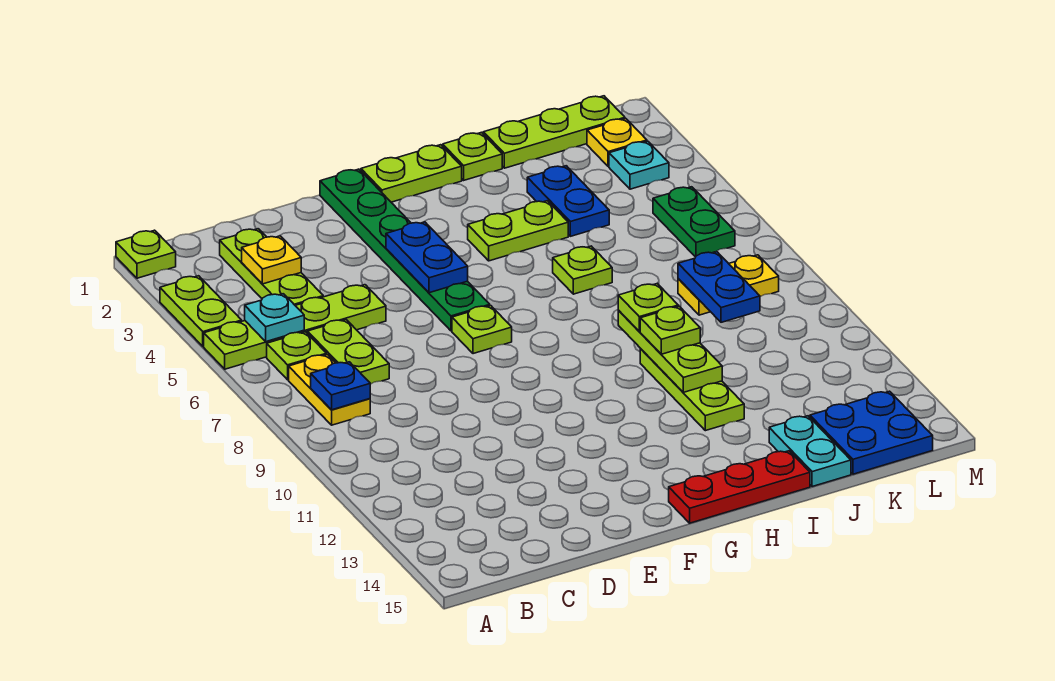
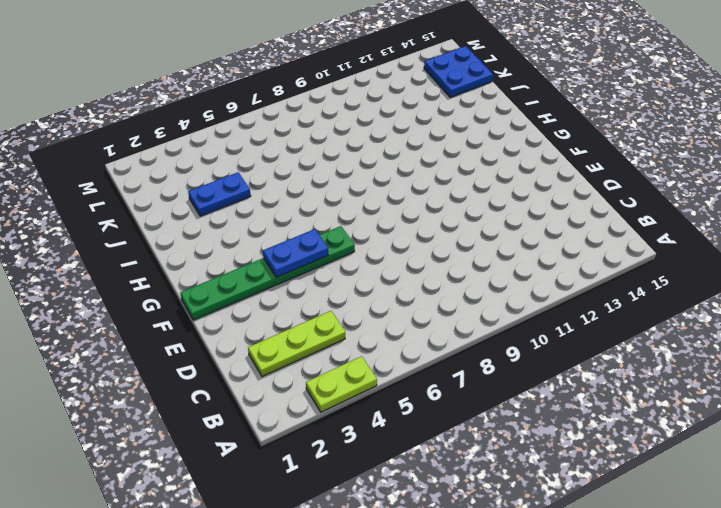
none -> lime plate A1 level 1
none -> lime plate A5:D5 level 1
none -> lime plate B6 level 1
none -> yellow plate B7:B8 level 1

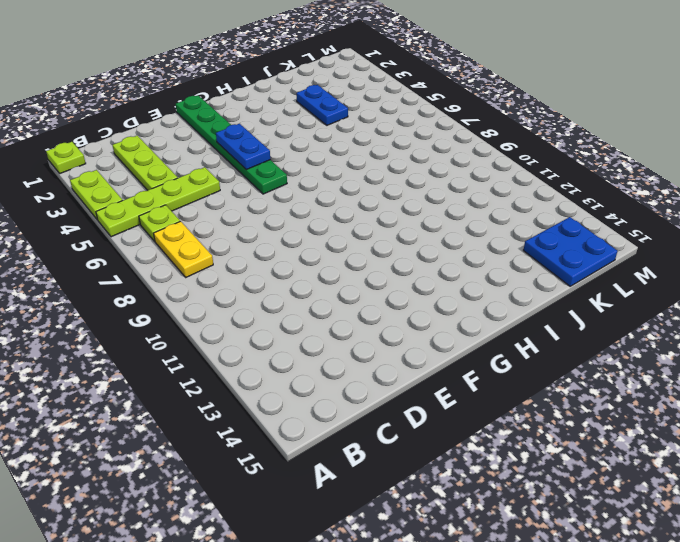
none -> lime plate C6:C7 level 1
none -> lime plate F7 level 1
none -> lime plate G1:H1 level 1
none -> red plate G15:I15 level 1

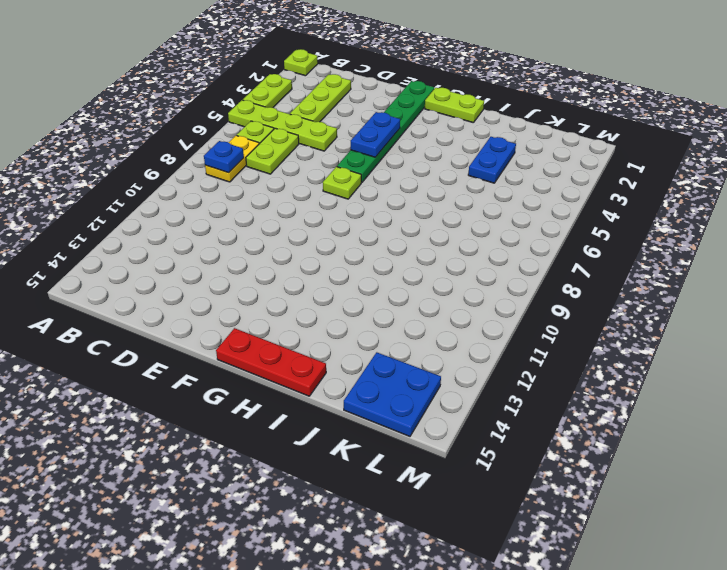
none -> lime plate H4:I4 level 1
none -> lime plate I1 level 1
none -> lime plate I6 level 1
none -> lime plate I10:I12 level 1

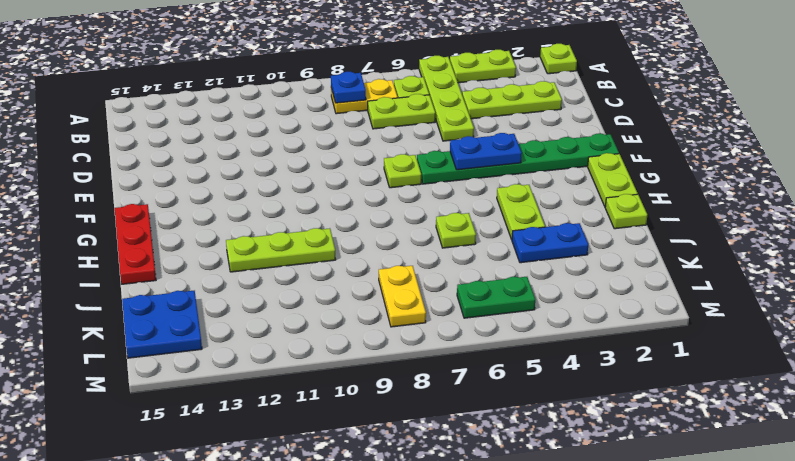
none -> lime plate J1:L1 level 1
none -> cyan plate J14:J15 level 1
none -> yellow plate L2 level 1
none -> cyan plate L3 level 1

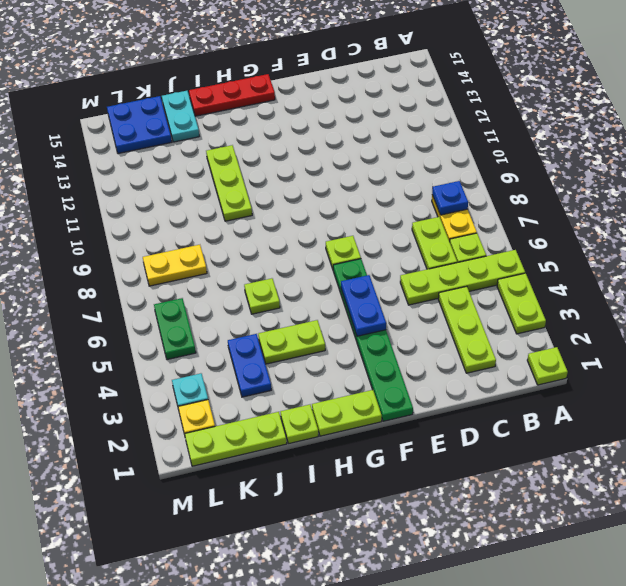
none -> cyan plate B5 level 2
none -> yellow plate C3 level 2
none -> lime plate I9:I11 level 2
none -> blue plate K8:K9 level 2

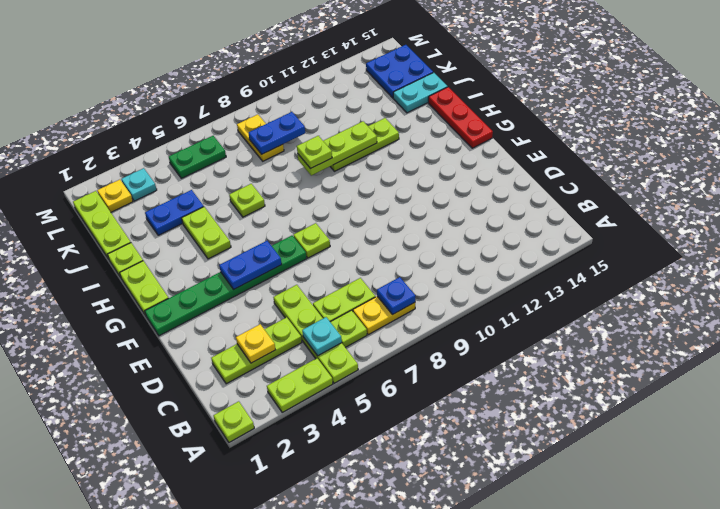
none -> lime plate I10 level 3

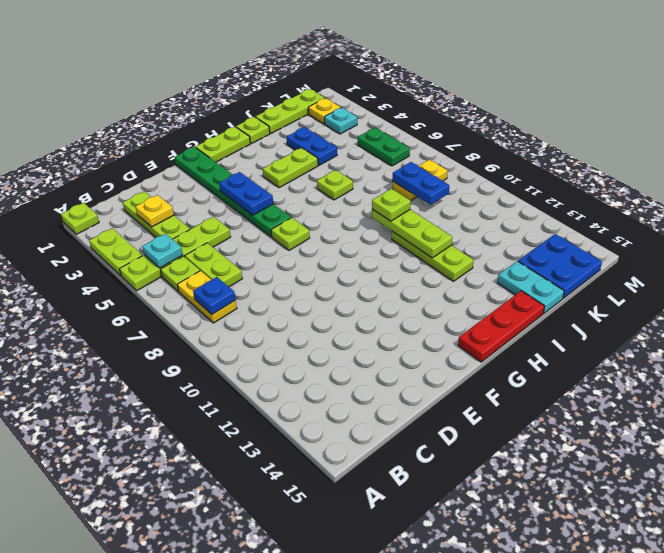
none -> lime plate I10 level 3

